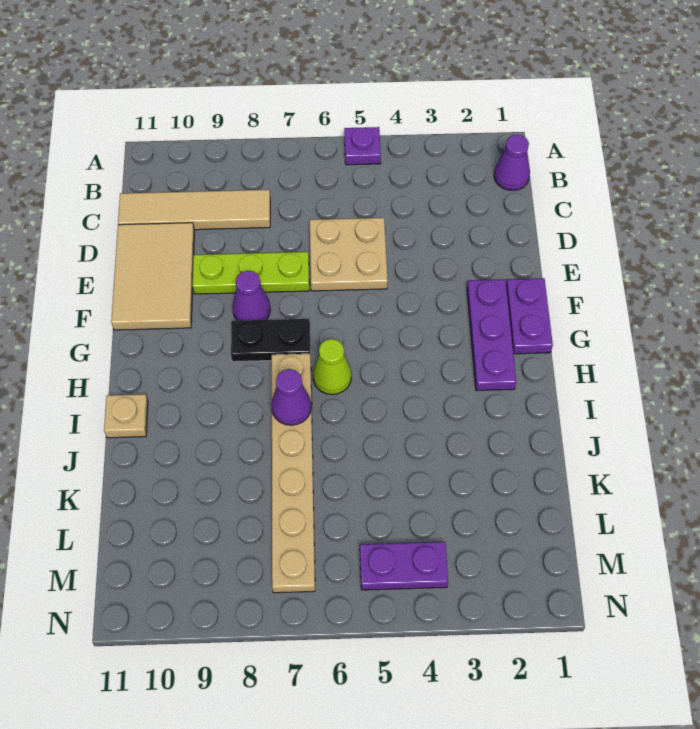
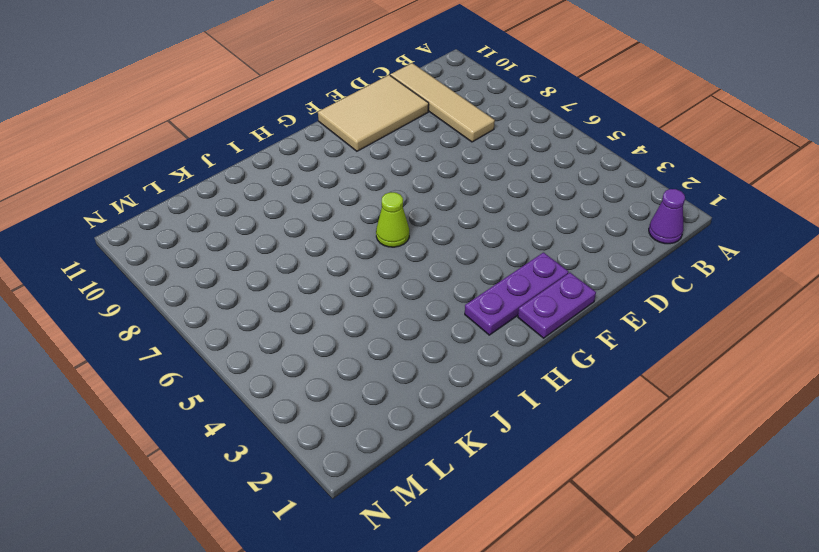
none -> purple plate A5 level 1
none -> tan plate D5:E6 level 1
none -> lime plate E7:E9 level 1

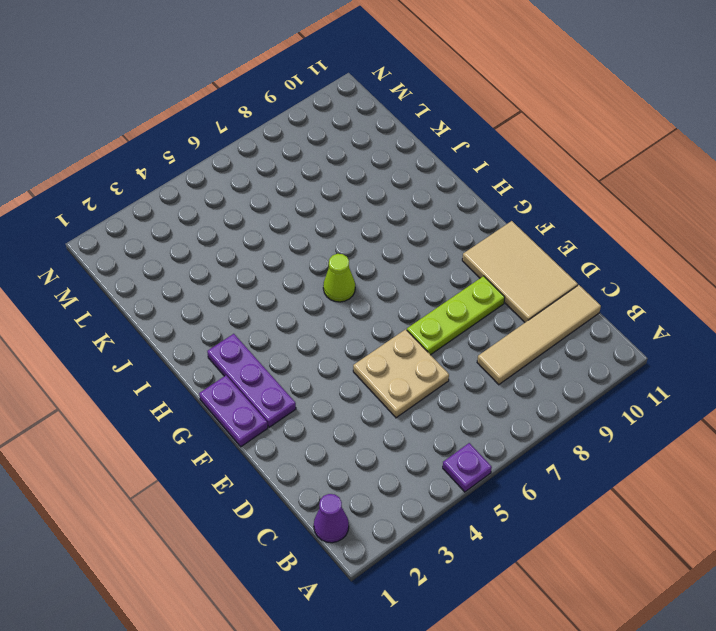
none -> purple cone F8 level 1
none -> black plate G7:G8 level 1
none -> tan plate H7:M7 level 1

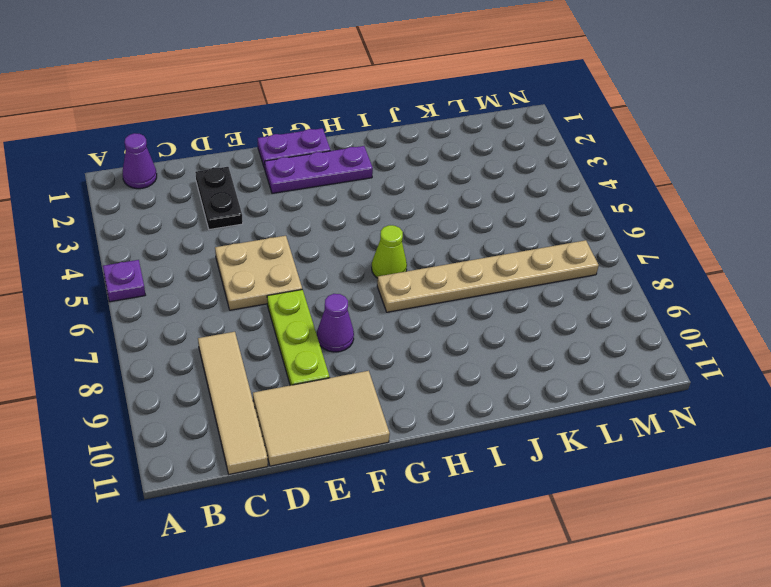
black plate D2:D3 level 1 -> black plate G7:G8 level 1
none -> tan plate I11 level 1
none -> purple plate M4:M5 level 1
none -> purple cone I7 level 2

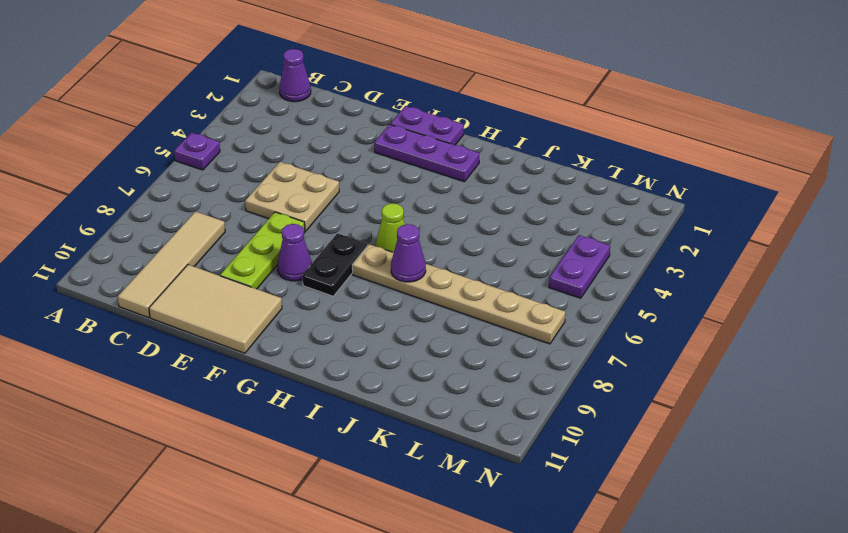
none -> tan plate I11 level 1

